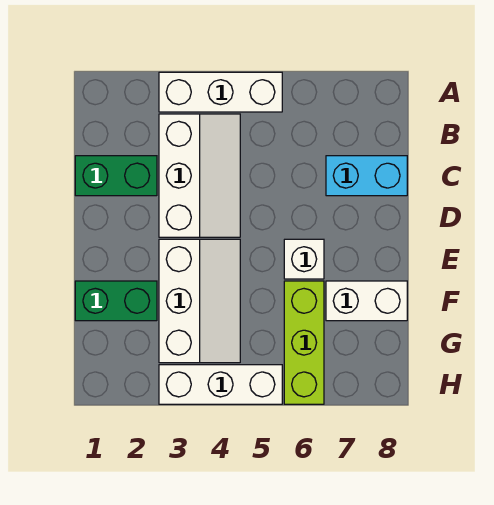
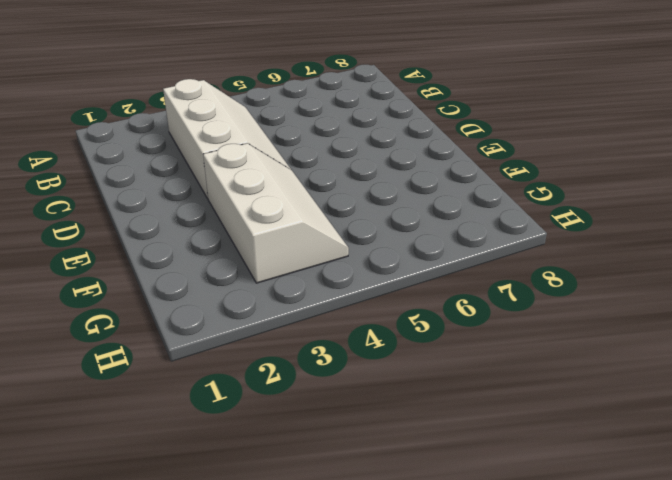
none -> white brick A3:A5 level 1
none -> green brick C1:C2 level 1

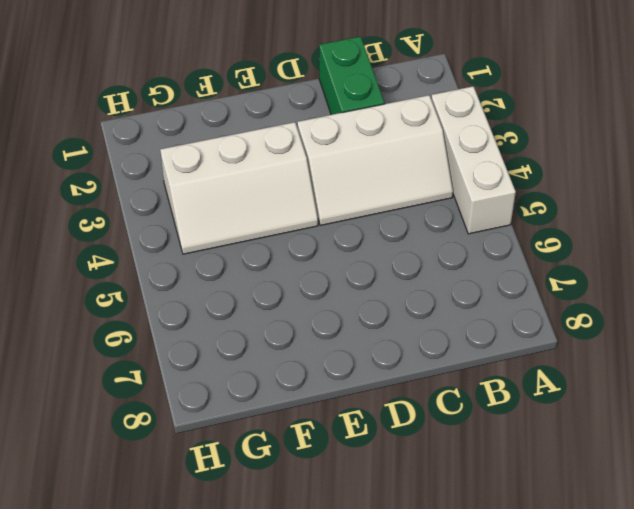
none -> cyan brick C7:C8 level 1
none -> white brick E6 level 1

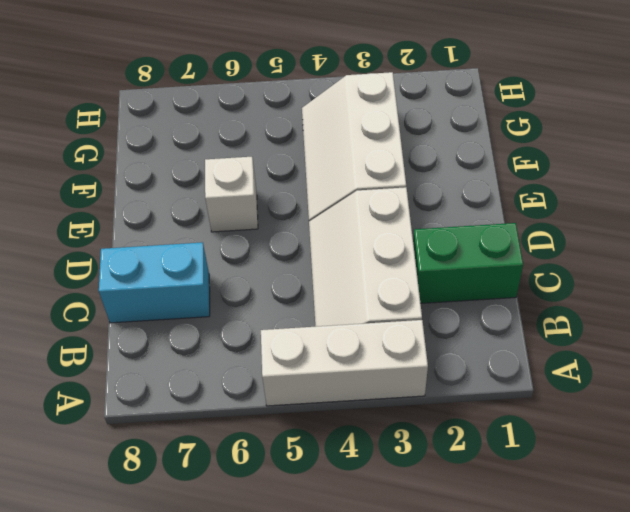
none -> green brick F1:F2 level 1
none -> lime brick F6:H6 level 1

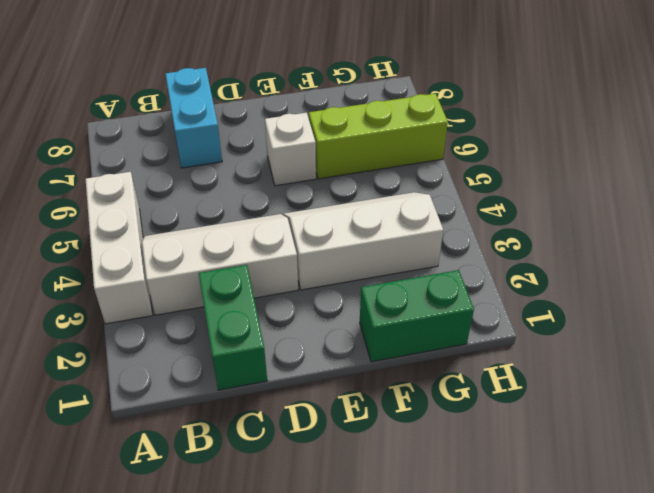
green brick F1:G1 level 1 -> green brick F1:F2 level 1
none -> white brick F7:F8 level 1
none -> white brick H3:H5 level 1

